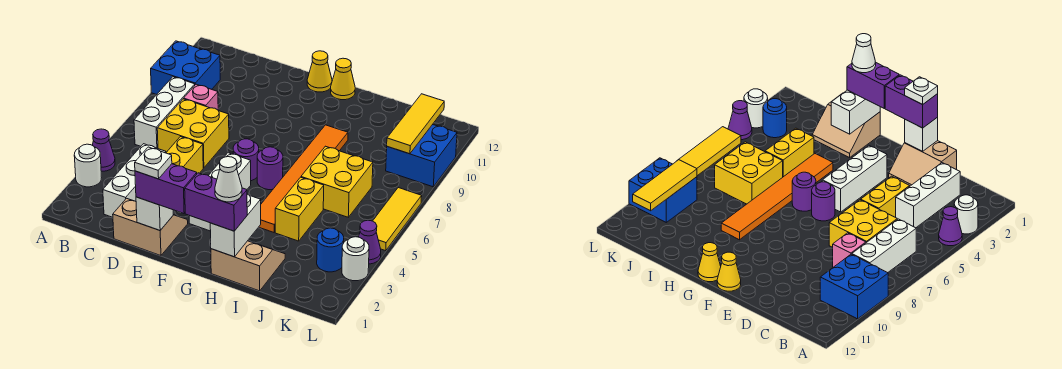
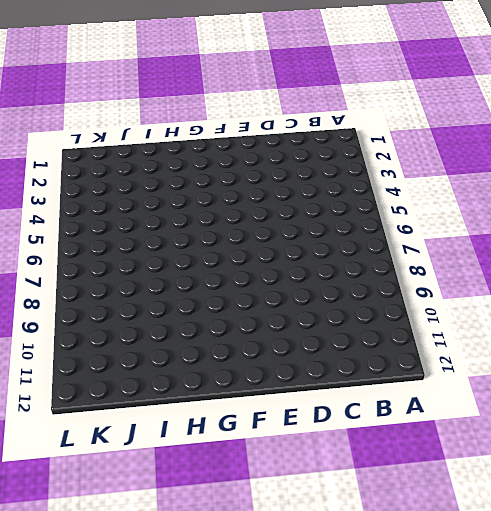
none -> white round brick A3 level 1
none -> purple cone A4 level 1
none -> blue brick A9:B10 level 1
none -> white brick B6:B8 level 1

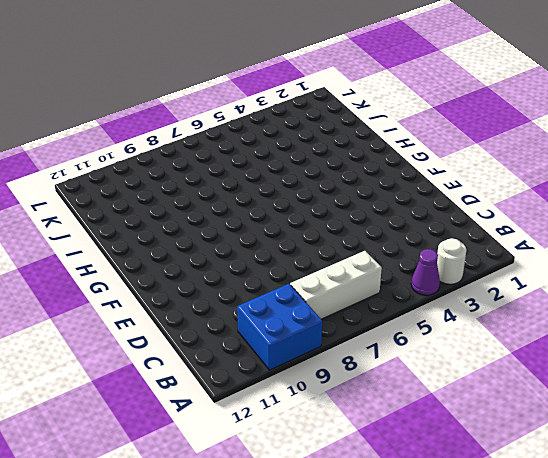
none -> white brick C2:C4 level 1
none -> yellow brick C6:D7 level 1
none -> pink brick C8 level 1
none -> tan slope D1:E2 level 1 top 1

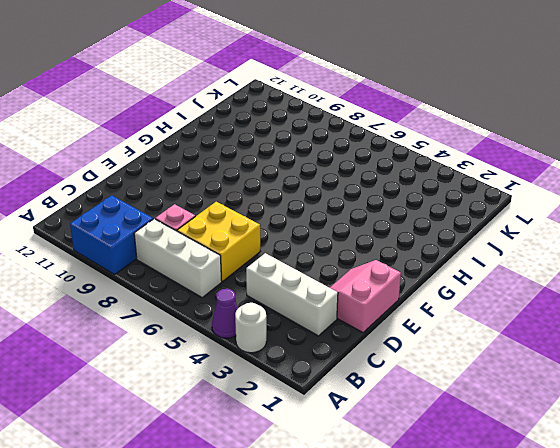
pink slope D1:E2 level 1 top 1 -> tan slope D1:E2 level 1 top 1
none -> yellow brick D4:D5 level 1
none -> white brick F3:F5 level 1
none -> purple round brick F6 level 1
none -> yellow cone F12 level 1

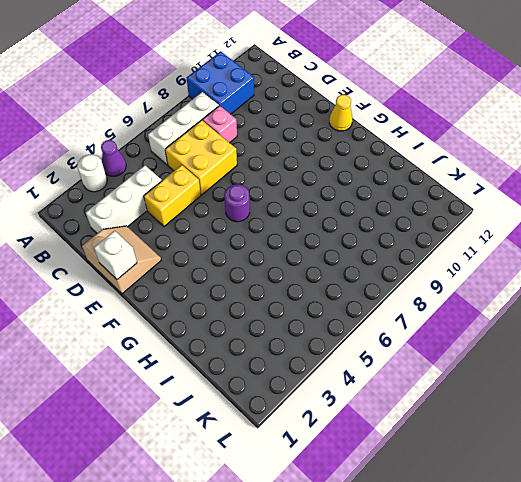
none -> white brick F3:F5 level 1
none -> purple round brick G6 level 1
none -> yellow cone G12 level 1
none -> tan slope H1:I2 level 1 top 1

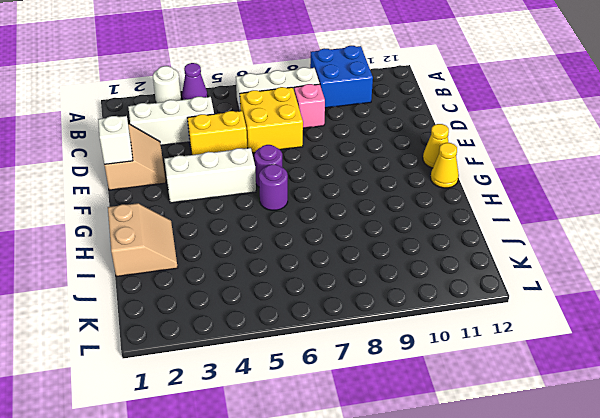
none -> orange tile H4:H9 level 1
none -> yellow brick I4:I5 level 1
none -> yellow brick I6:J7 level 1
none -> blue round brick K3 level 1

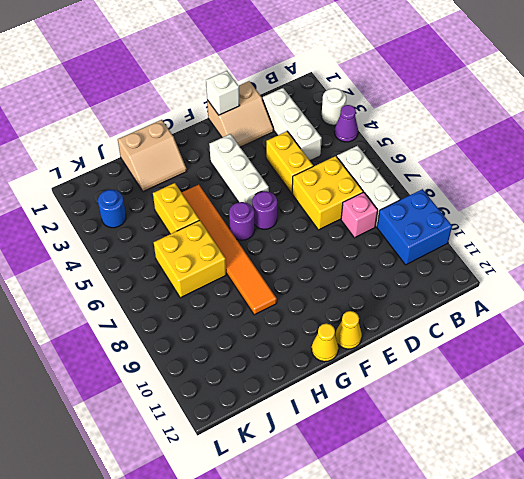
none -> blue brick K9:L10 level 1
none -> white round brick L3 level 1
none -> purple cone L4 level 1
none -> yellow tile L5:L7 level 1

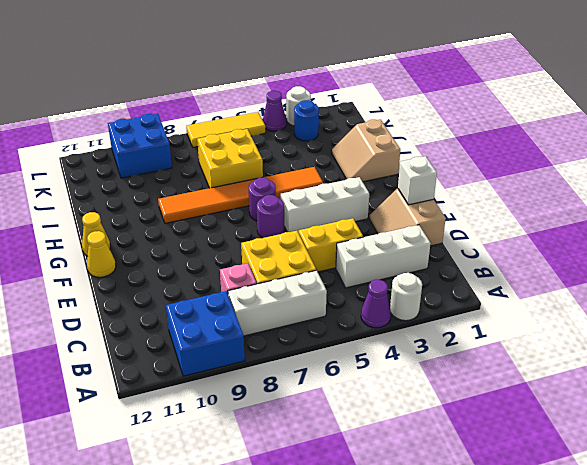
none -> yellow brick I4:I5 level 1
none -> white brick H1:H2 level 2
none -> yellow tile K9:K11 level 2
none -> purple brick E1:F1 level 3

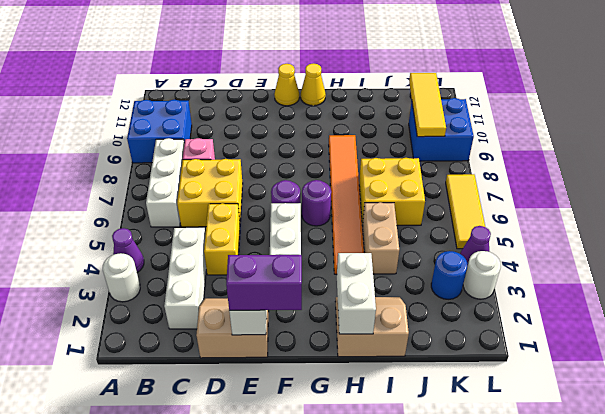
tan brick I4:I5 level 1 -> yellow brick I4:I5 level 1
none -> purple brick G1:H1 level 3
none -> white plate E1 level 4
none -> white cone H1 level 4

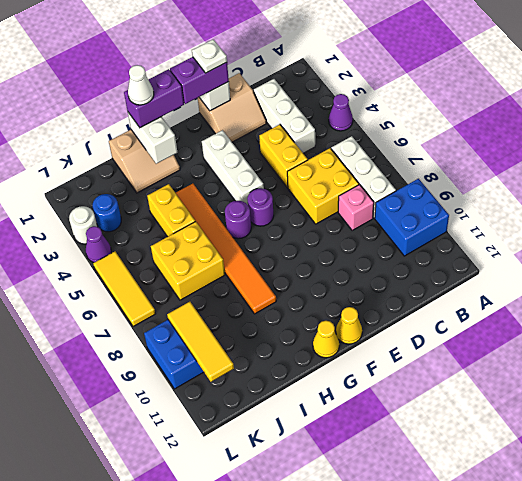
none -> white round brick A3 level 1

